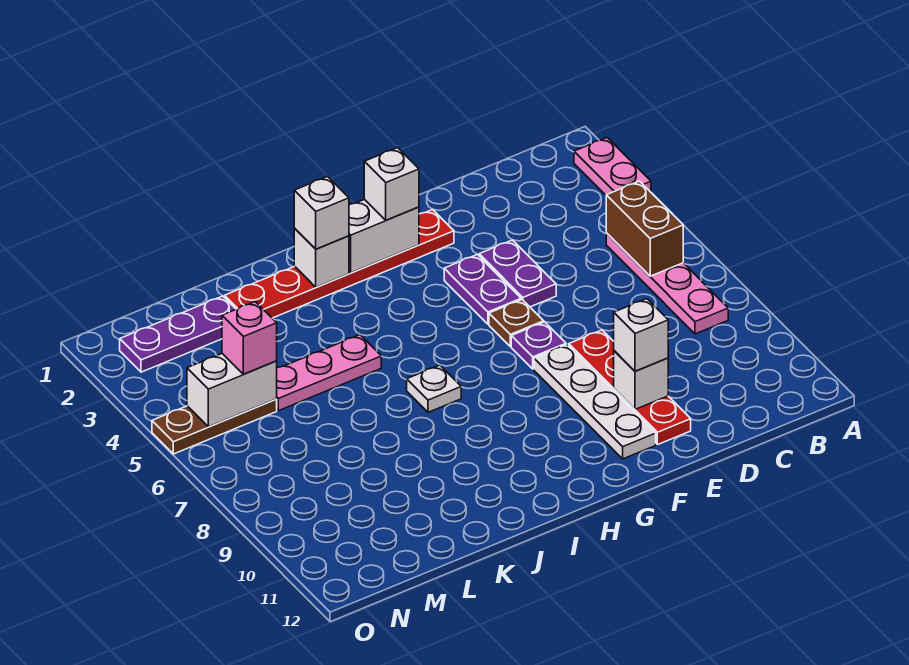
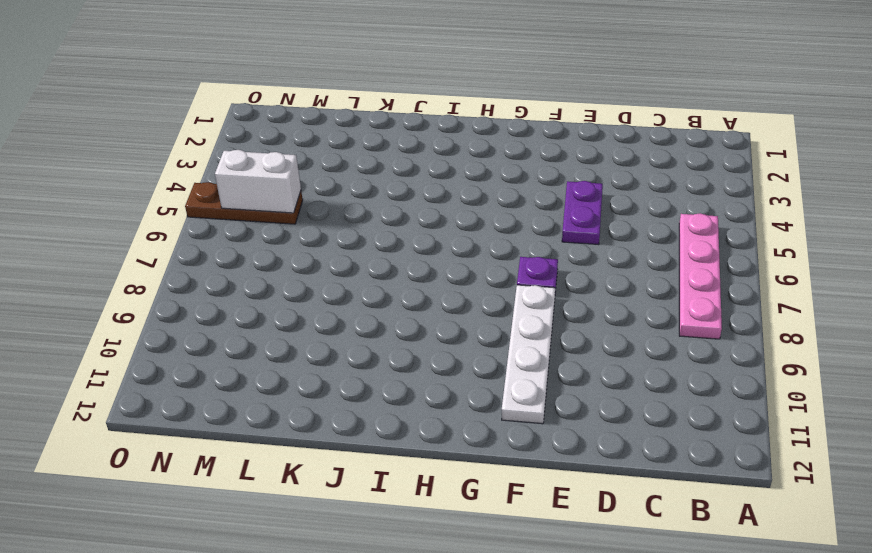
none -> pink plate A2:A3 level 1
none -> red plate E8:E11 level 1
none -> red plate F2:K2 level 1

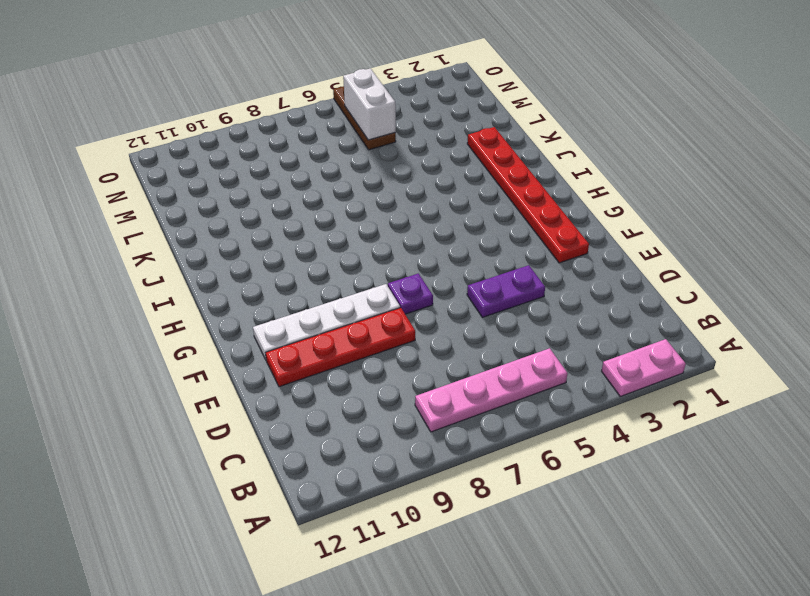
none -> purple plate F4:F5 level 1
none -> brown plate F6 level 1
none -> white plate I7 level 1

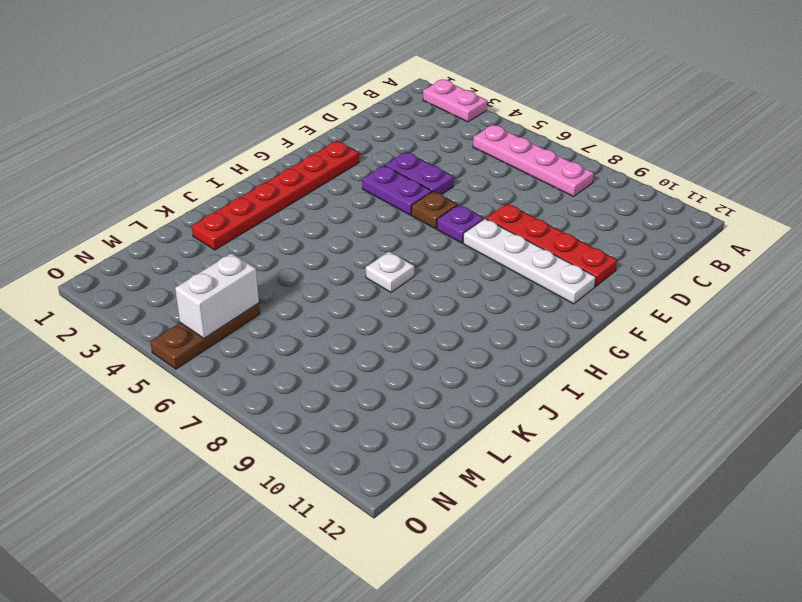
none -> pink plate J5:L5 level 1
none -> purple plate L2:N2 level 1
none -> brown brick B5:B6 level 2

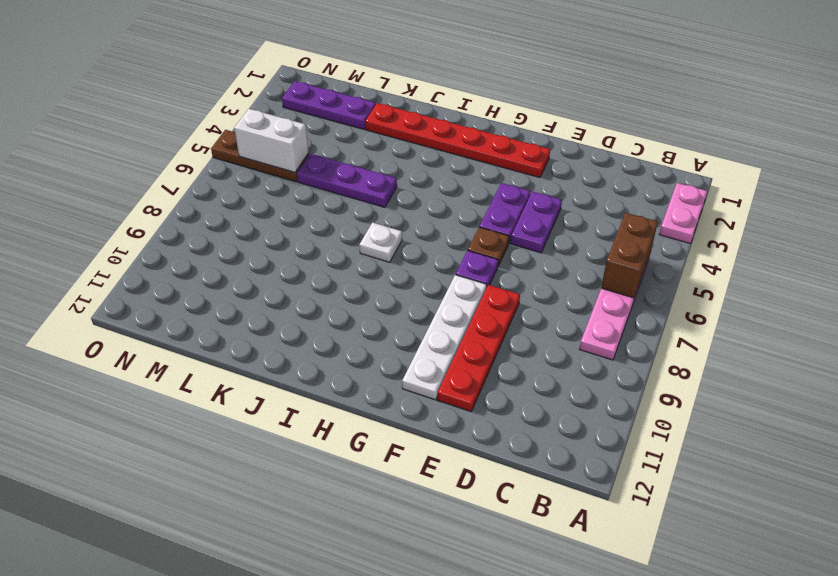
purple plate J5:L5 level 1 -> pink plate J5:L5 level 1
none -> white brick E10 level 2
none -> white brick G2:H2 level 2
none -> white brick I2 level 2

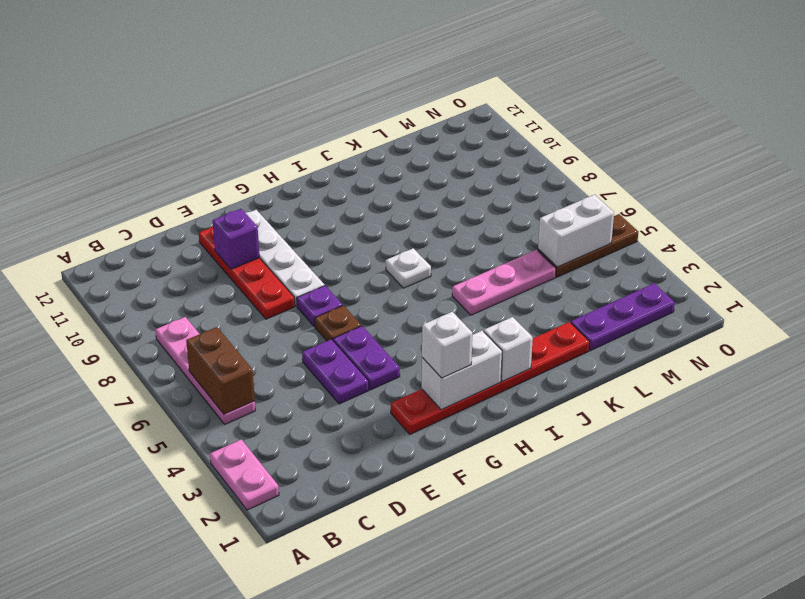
purple brick E10 level 2 -> white brick E10 level 2
none -> white brick E10 level 3
none -> white brick I2 level 3
none -> pink brick M5 level 3

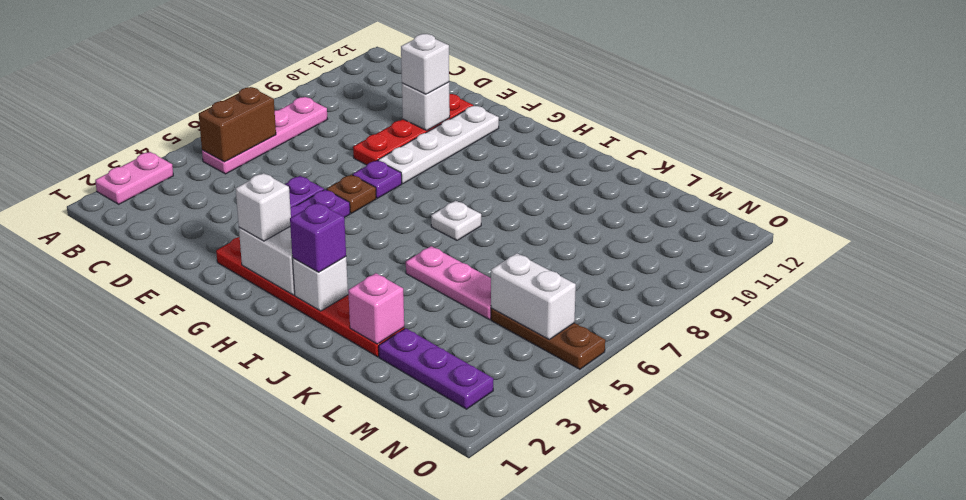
purple brick I2 level 3 -> white brick I2 level 3
pink brick K2 level 2 -> pink brick M5 level 3

